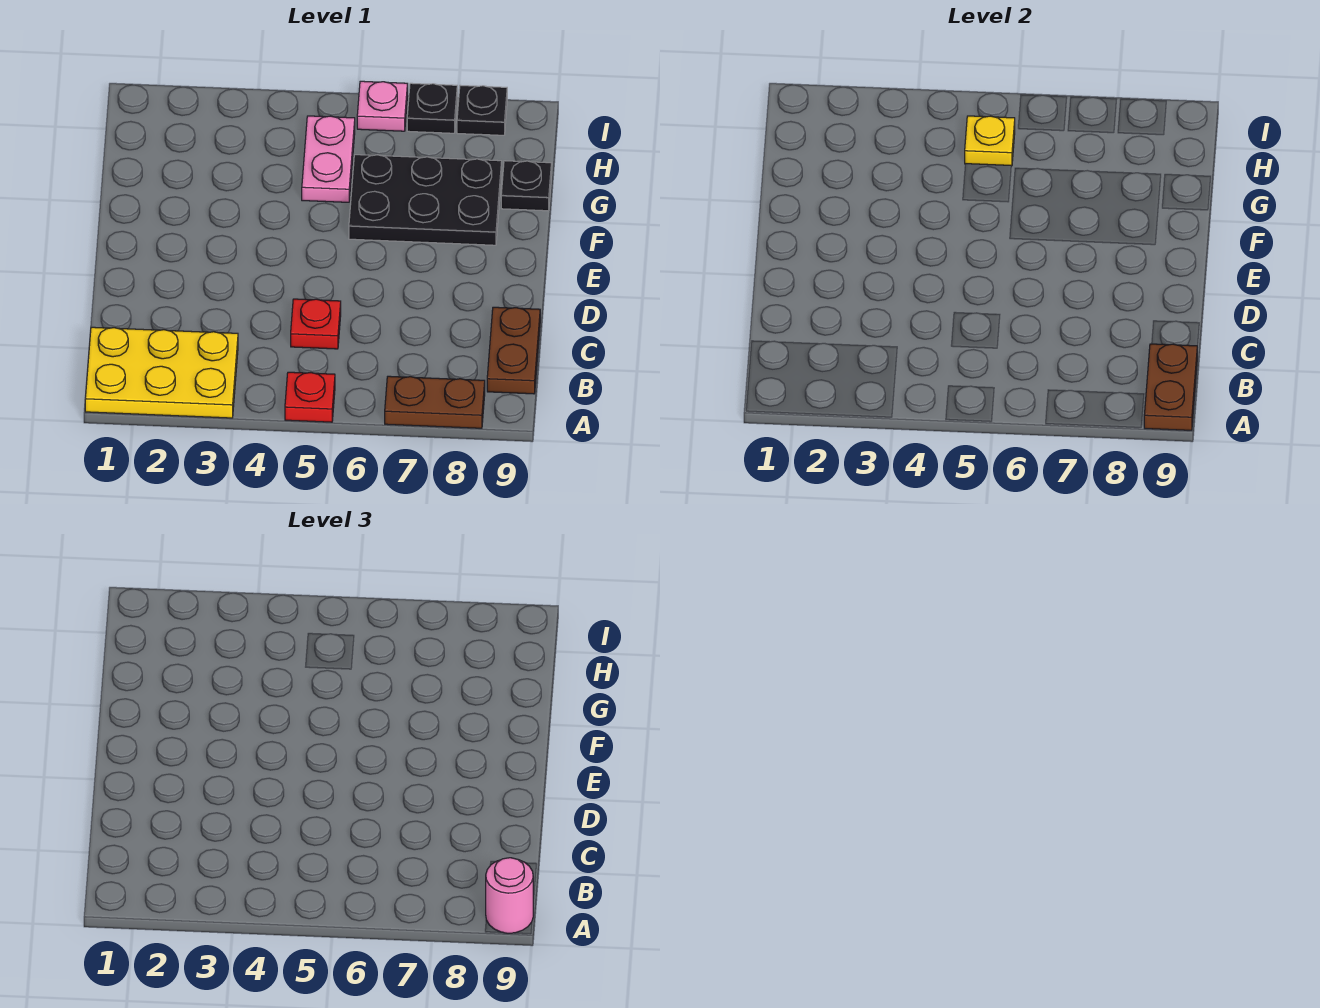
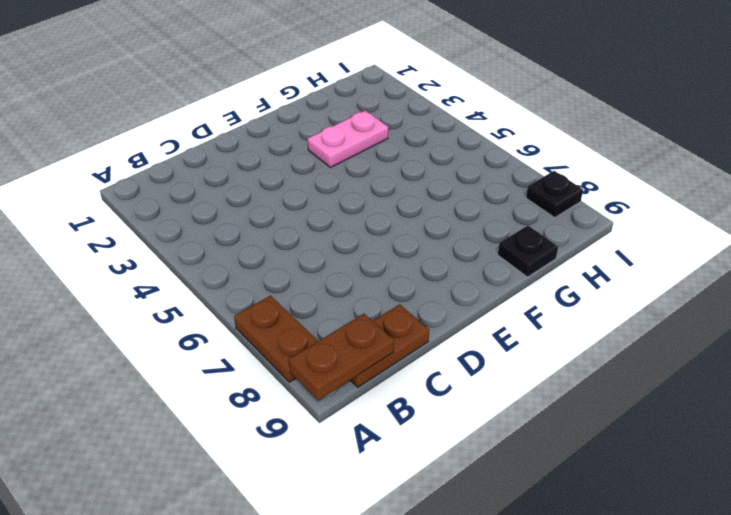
pink plate F3:G3 level 1 -> pink plate G5:H5 level 1
none -> yellow plate A1:B3 level 1
none -> red plate A5 level 1
none -> red plate C5 level 1

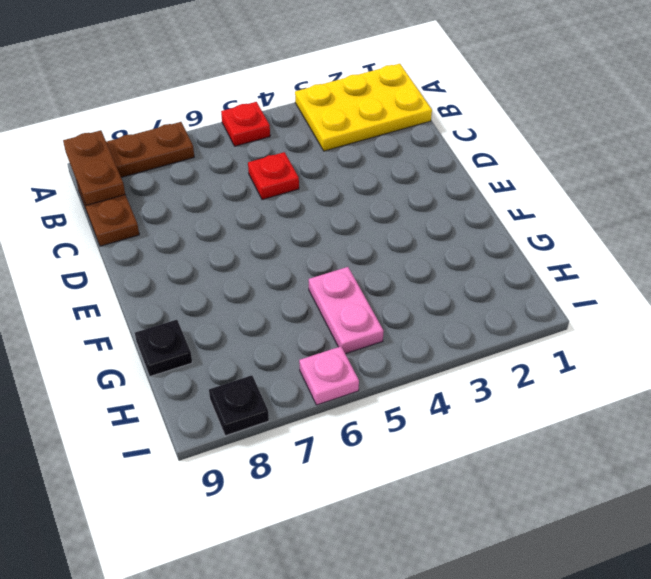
none -> black plate F6:G8 level 1
none -> black plate I7 level 1
none -> yellow plate H5 level 2

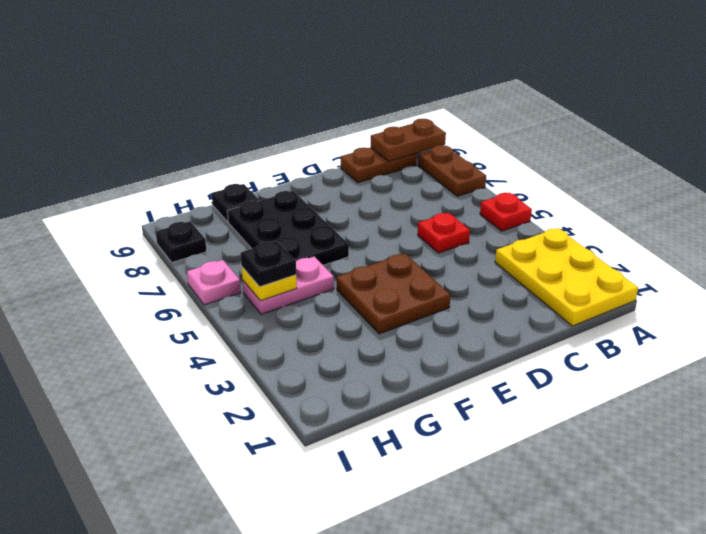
brown plate E3:F4 level 1 -> none
black plate H5 level 3 -> black plate I7 level 1
none -> pink round brick A9 level 3

